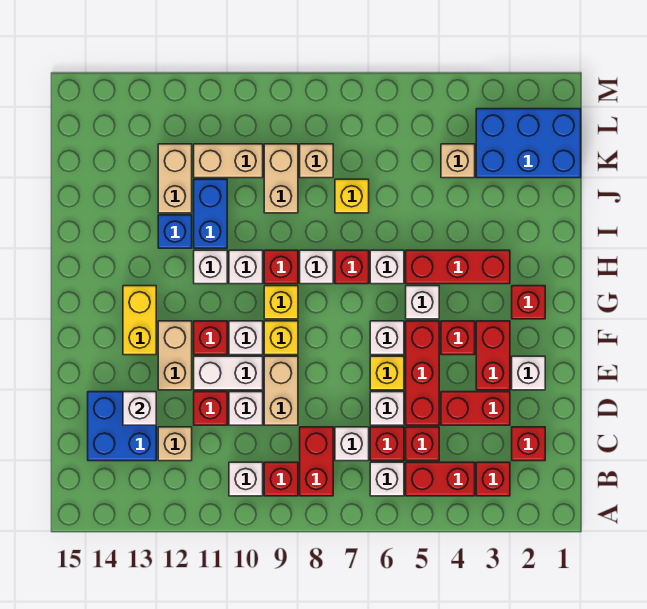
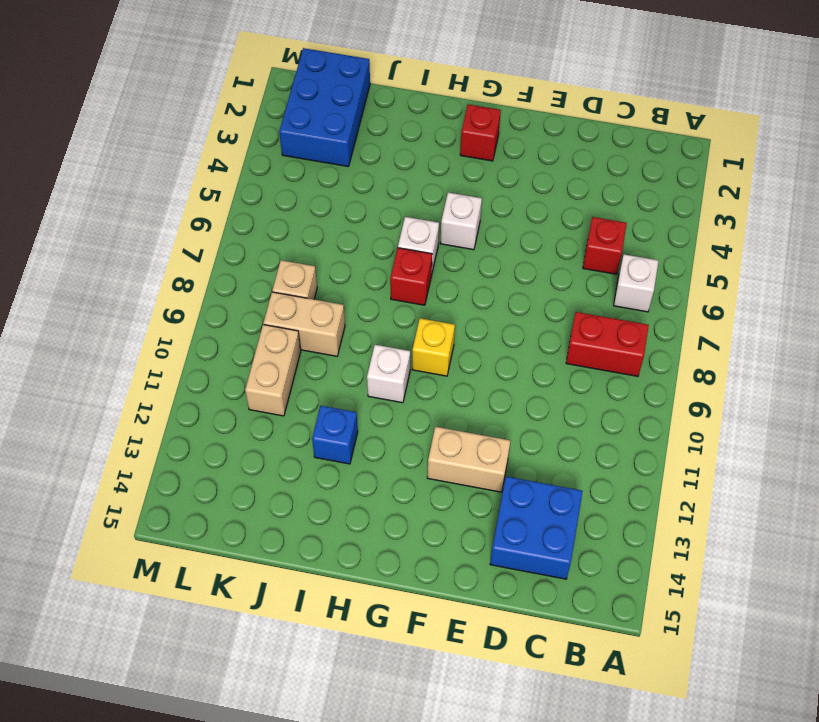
none -> red brick B3 level 1
none -> red brick B4:B5 level 1
none -> red brick B9 level 1
none -> white brick B10 level 1

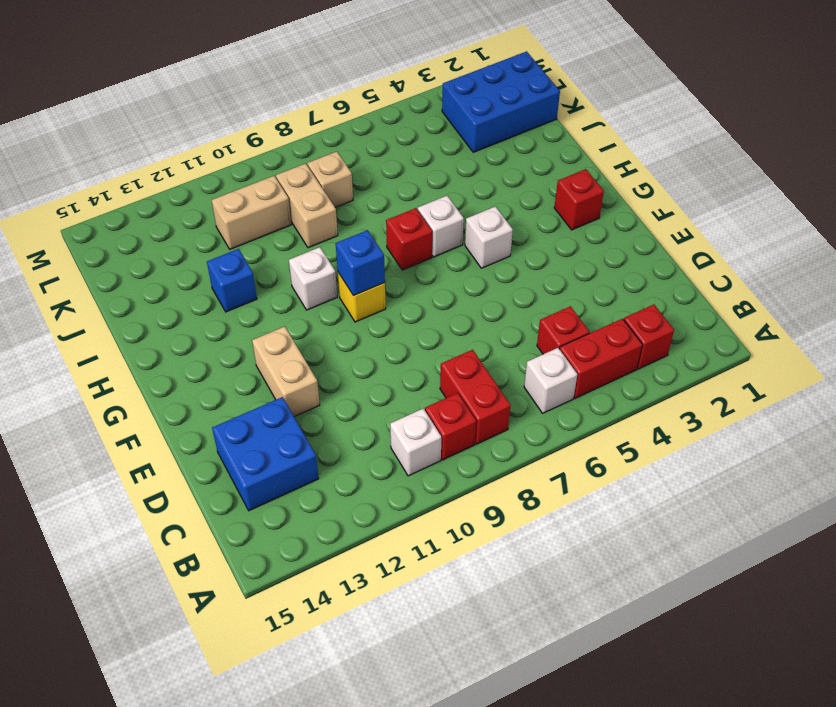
blue brick G9 level 2 -> none
none -> red brick C2 level 1
none -> red brick C6 level 1
none -> white brick C7 level 1
none -> tan brick C12 level 1

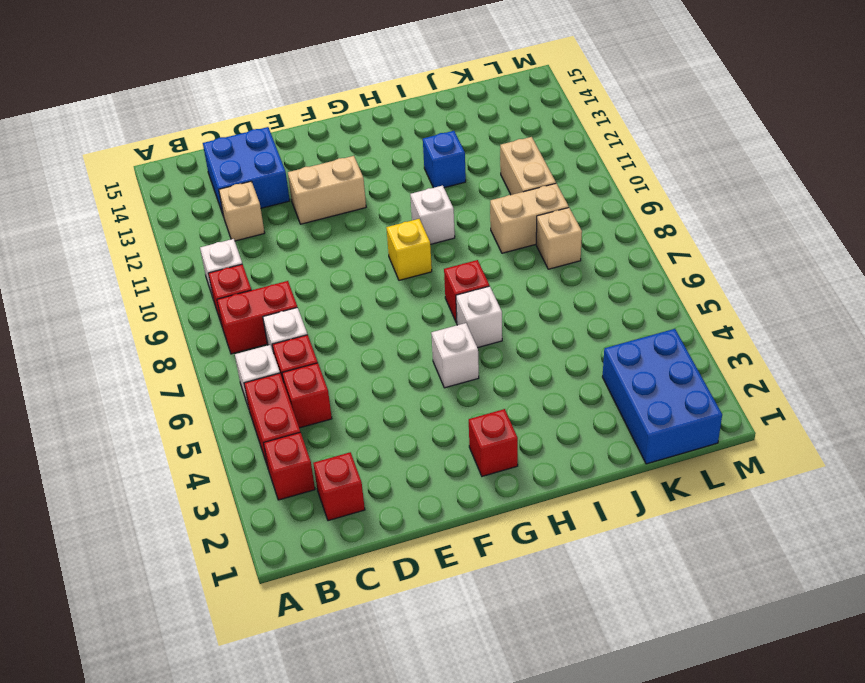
none -> red brick D3:D4 level 1
none -> red brick D5:F5 level 1
none -> white brick D6 level 1
none -> tan brick D9:E9 level 1

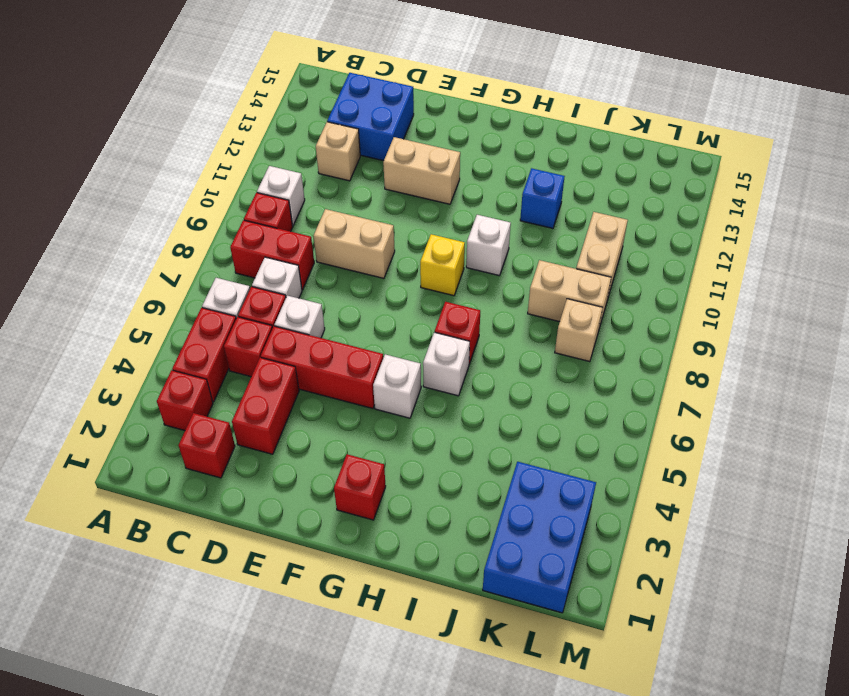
none -> white brick D10 level 1
none -> red brick D11 level 1
none -> white brick E2 level 1
none -> red brick E3:F3 level 1

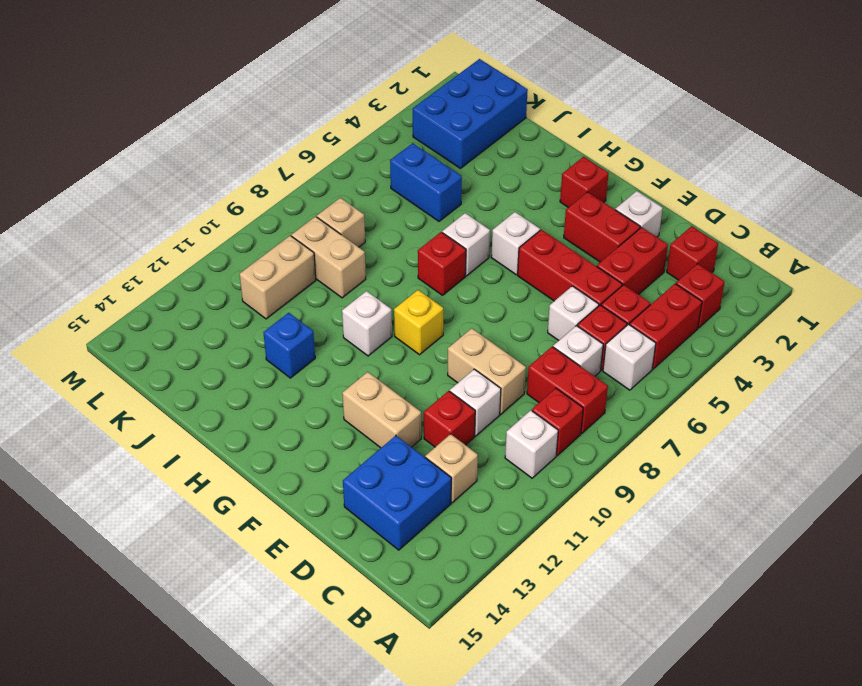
blue brick J5:K5 level 1 -> blue brick I11:J11 level 1
none -> yellow brick E6 level 1
none -> white brick E10:E11 level 1
none -> red brick F4 level 1
none -> white brick F6 level 1

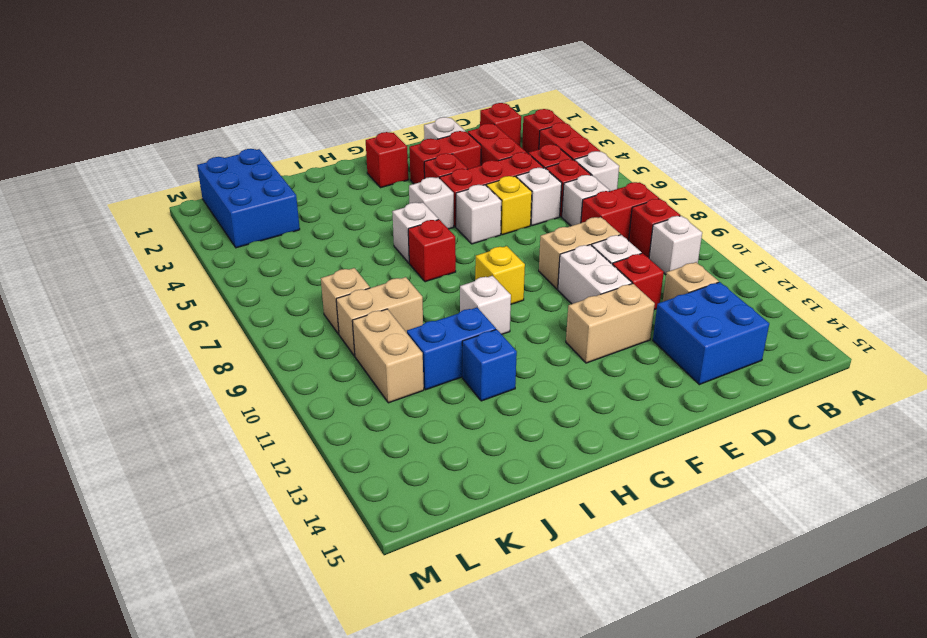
none -> yellow brick F9 level 1
none -> white brick F10 level 1
none -> red brick F11 level 1
none -> yellow brick F13:G13 level 1

